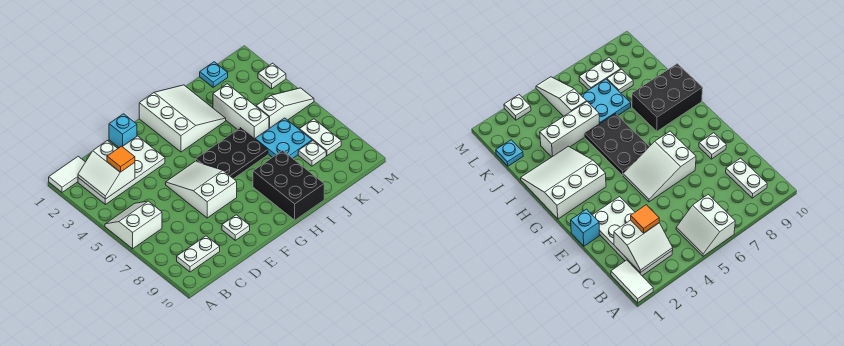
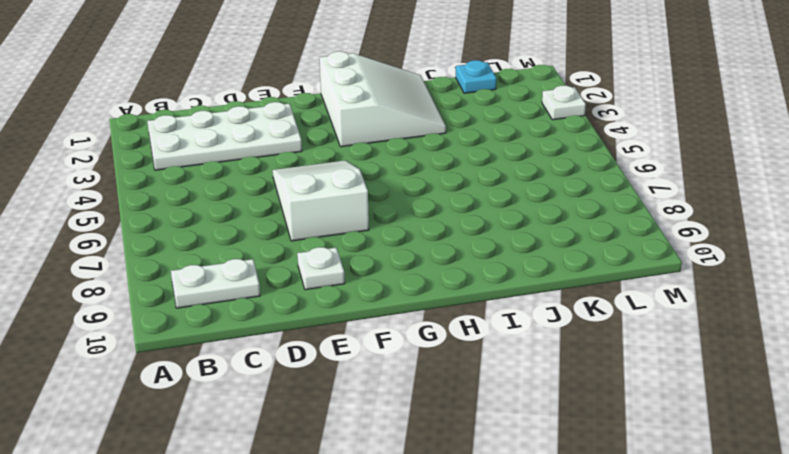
none -> white tile A1:B1 level 1
none -> white slope A5:B6 level 1 top 6
none -> cyan brick E1 level 1

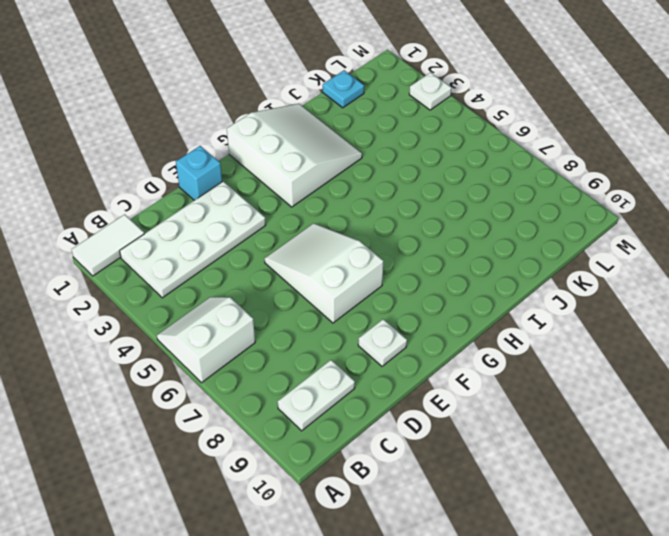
none -> black plate G5:I6 level 1
none -> black brick H8:I10 level 1
none -> white brick J3:J5 level 1

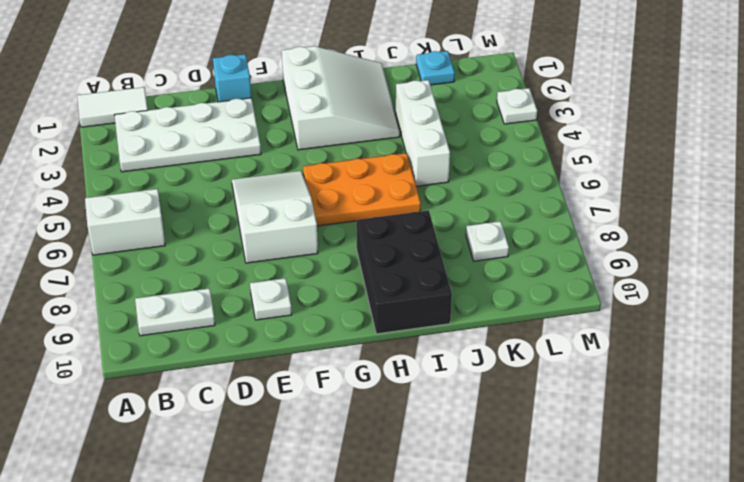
orange plate G5:I6 level 1 -> black plate G5:I6 level 1
none -> cyan plate J6:K7 level 1
none -> white slope K5:M5 level 1 top K
none -> white plate L7:L8 level 1

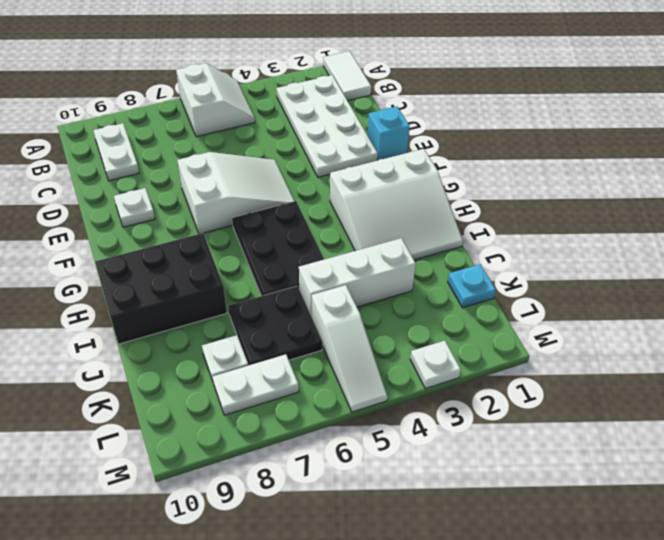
black plate J6:K7 level 1 -> cyan plate J6:K7 level 1
none -> white slope B2:C3 level 2 top C
none -> orange tile C3 level 3

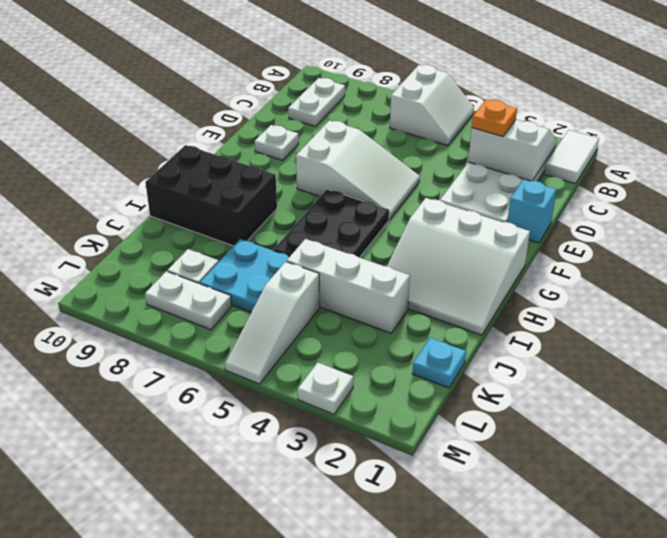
orange plate C3 level 3 -> orange tile C3 level 3

